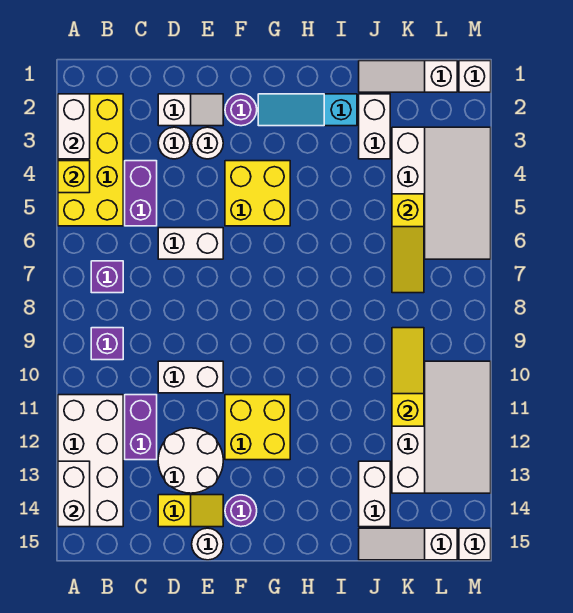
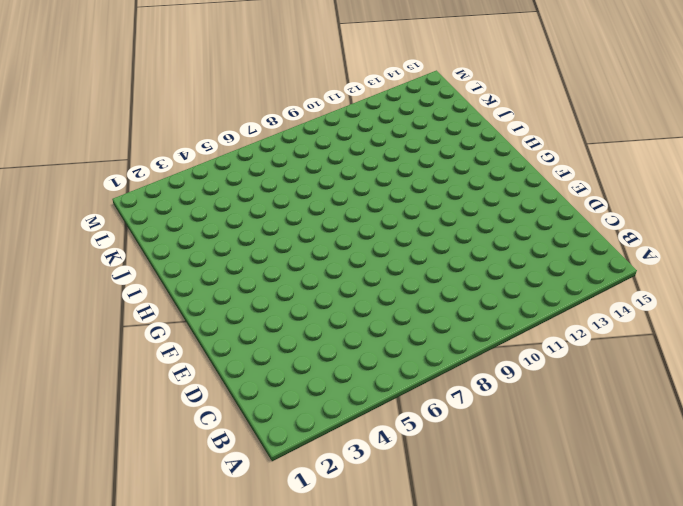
none -> yellow brick A2:B5 level 1
none -> white brick A11:B14 level 1
none -> purple brick B7 level 1
none -> purple brick B9 level 1

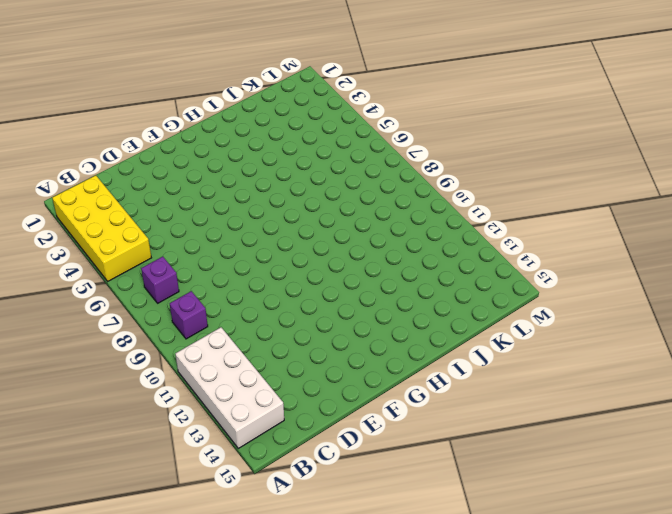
none -> purple brick C4:C5 level 1
none -> purple brick C11:C12 level 1
none -> white slope D2:E2 level 1 top D
none -> white round brick D3 level 1

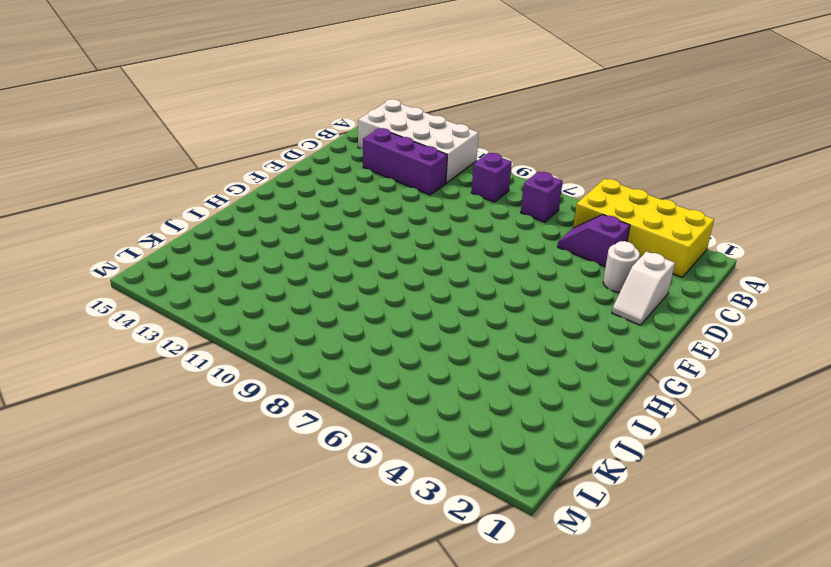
purple slope C4:C5 level 1 top 4 -> purple brick C4:C5 level 1
purple brick C11:C13 level 1 -> purple brick C11:C12 level 1
none -> white brick D6:E6 level 1
none -> white brick D10:E10 level 1
none -> white round brick D12:E13 level 1
none -> yellow slope D14:E14 level 1 top D

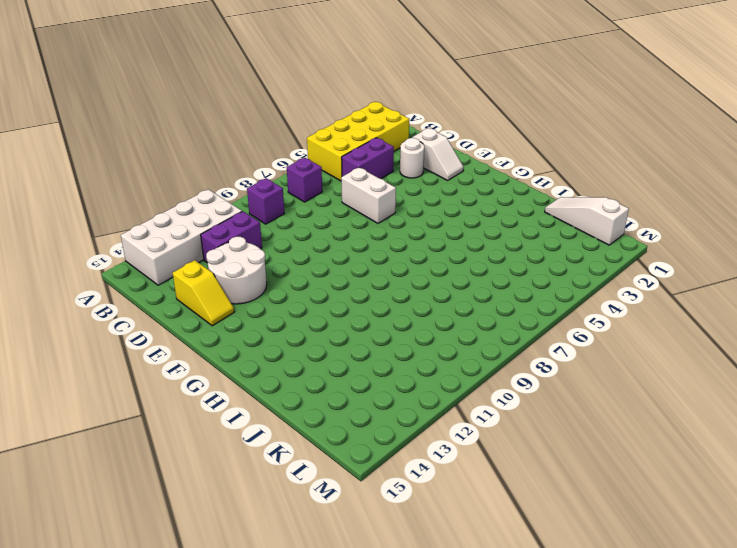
none -> white brick D10:E10 level 1
none -> white round brick E3 level 1
none -> white round brick E15 level 1
none -> purple round brick F2 level 1

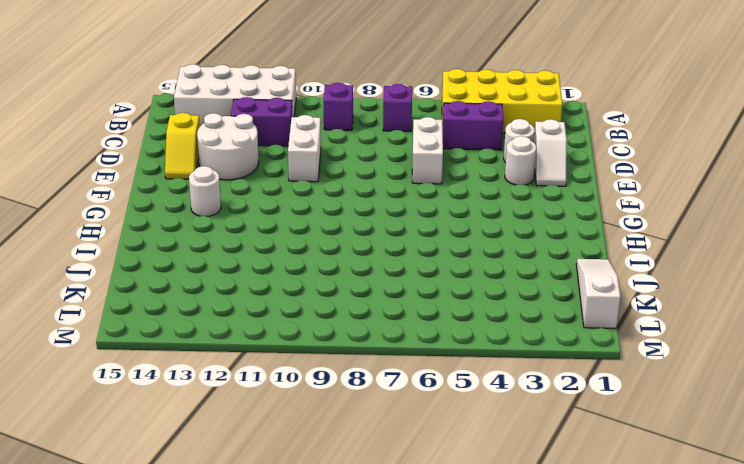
white round brick G13 level 1 -> white round brick E15 level 1
none -> purple round brick F2 level 1
none -> yellow brick F4:G5 level 1
none -> yellow brick F11:G12 level 1
none -> purple round brick F14 level 1

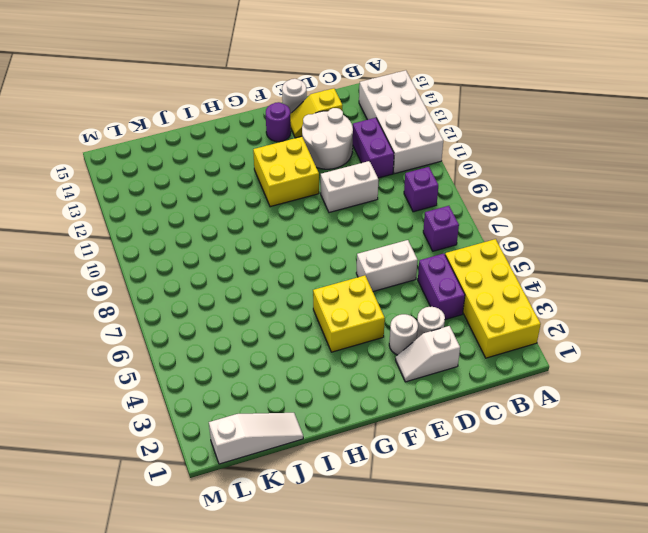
none -> purple round brick F2 level 1
none -> cyan slope G2:I2 level 1 top I
none -> white brick J2:J3 level 1
none -> white brick J13:J14 level 1

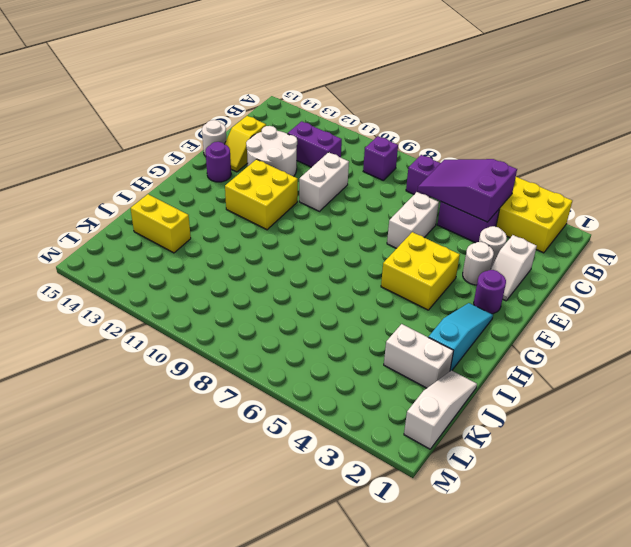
purple slope B4:C6 level 2 top 4 -> none
yellow brick J13:J14 level 1 -> white brick J13:J14 level 1
none -> white brick A11:B14 level 1
none -> white slope J15:L15 level 1 top L
none -> white slope K3:M6 level 1 top K
none -> white slope K10:M13 level 1 top K

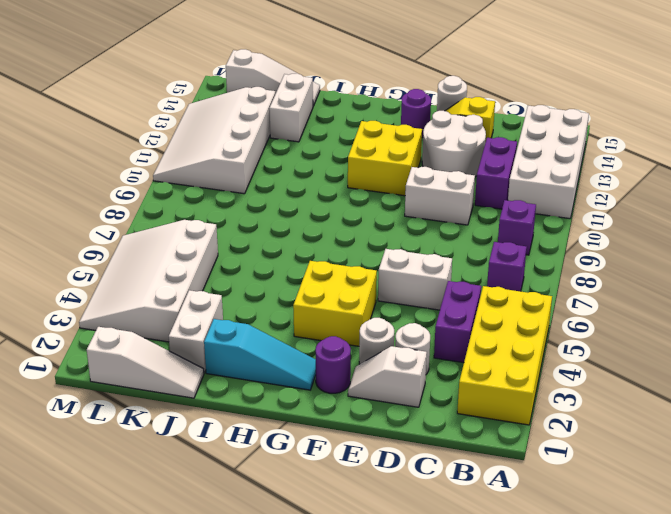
none -> white brick M1 level 1
none -> white brick M15 level 1
none -> white brick A2:A3 level 2
none -> yellow brick A4 level 2

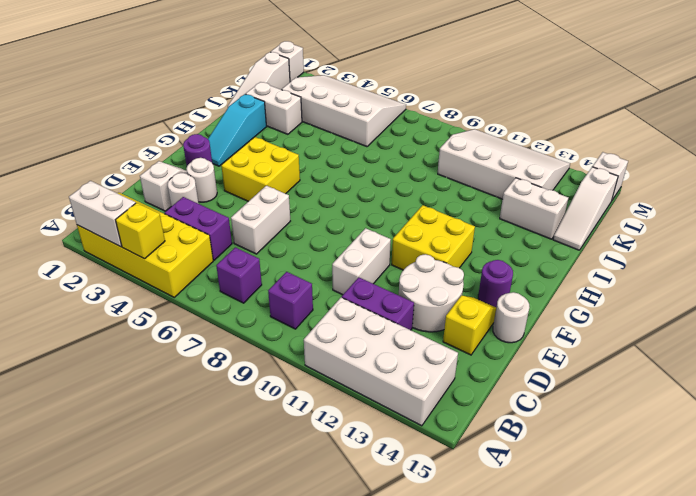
none -> white brick A13:A14 level 2
none -> yellow slope K5:K7 level 2 top 5
none -> yellow slope K9:K11 level 2 top 11

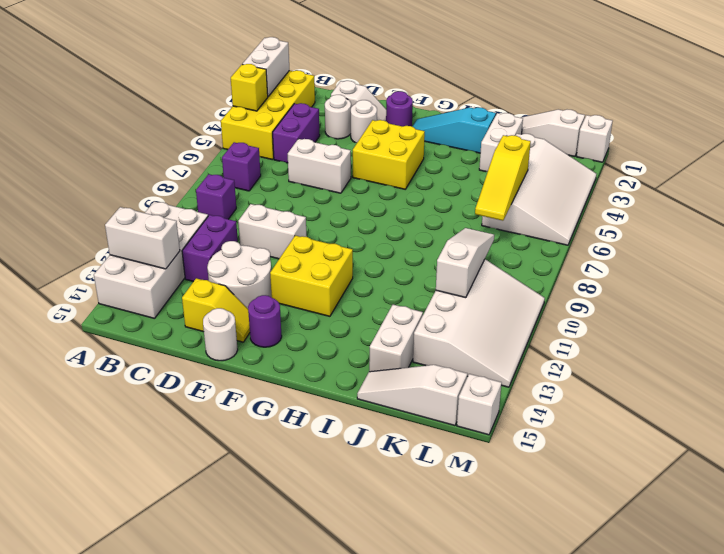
white brick A13:B13 level 2 -> white brick A13:A14 level 2
white slope K9:K11 level 2 top 11 -> yellow slope K9:K11 level 2 top 11

